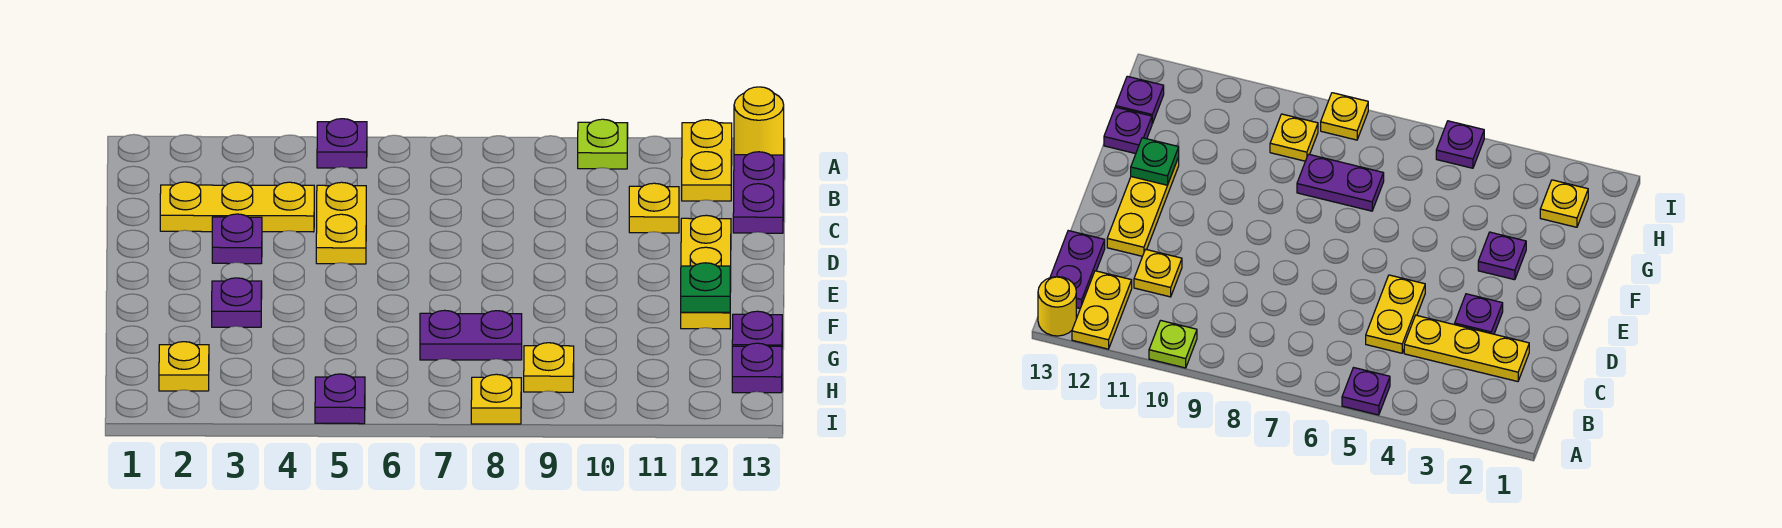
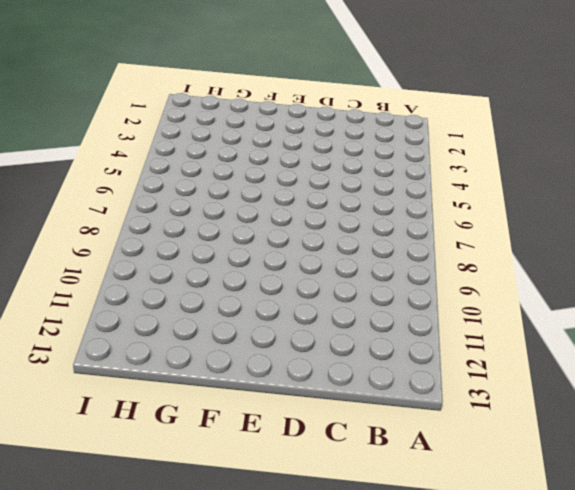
none -> purple plate A5 level 1
none -> lime plate A10 level 1
none -> yellow plate A12:B12 level 1

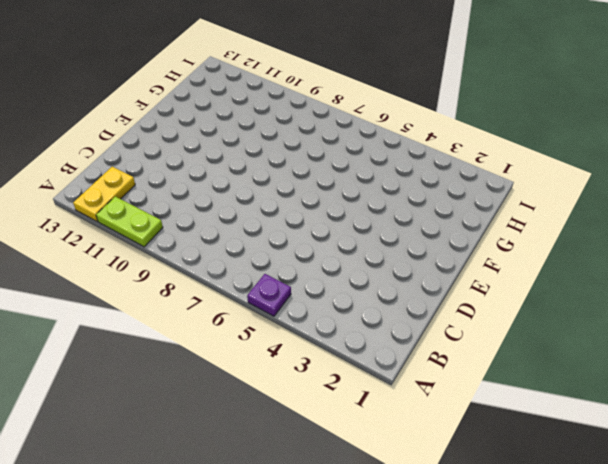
lime plate A10:A11 level 1 -> lime plate A10 level 1
none -> yellow round brick A13 level 1
none -> purple plate B13:C13 level 1
none -> yellow plate C2:C4 level 1

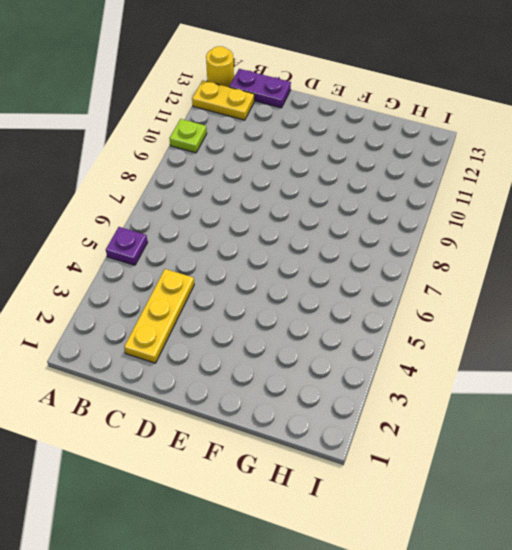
none -> yellow plate C5:D5 level 1
none -> yellow plate C11 level 1
none -> purple plate D3 level 1

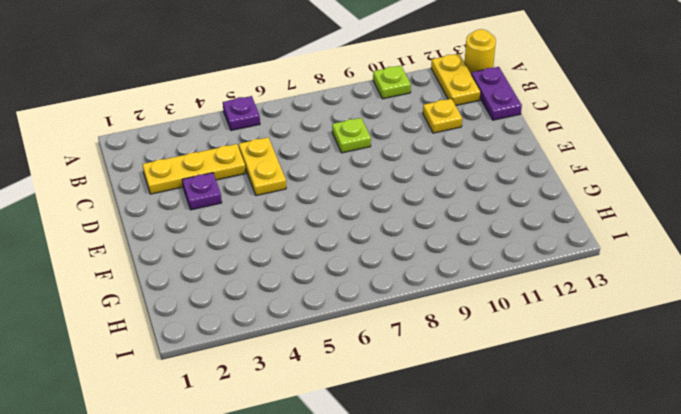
lime plate C8 level 1 -> none
none -> yellow plate D12:F12 level 1
none -> purple plate F3 level 1
none -> purple plate G7:G8 level 1

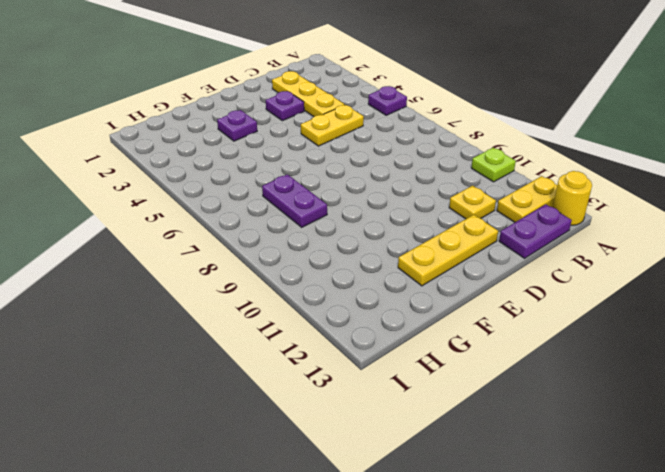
none -> purple plate G13 level 1
none -> yellow plate H2 level 1
none -> yellow plate H9 level 1

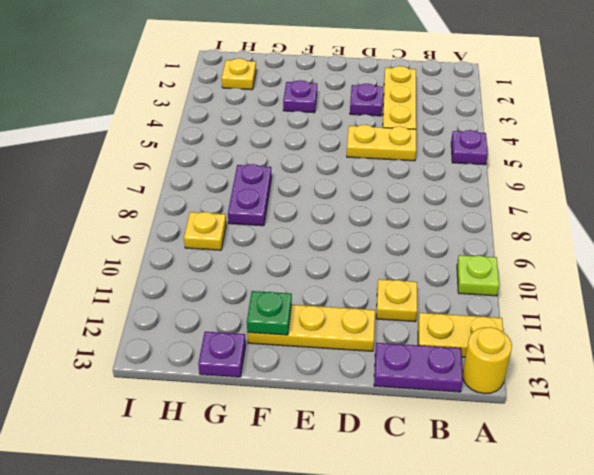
none -> purple plate H13 level 1
none -> purple plate I5 level 1
none -> yellow plate I8 level 1

